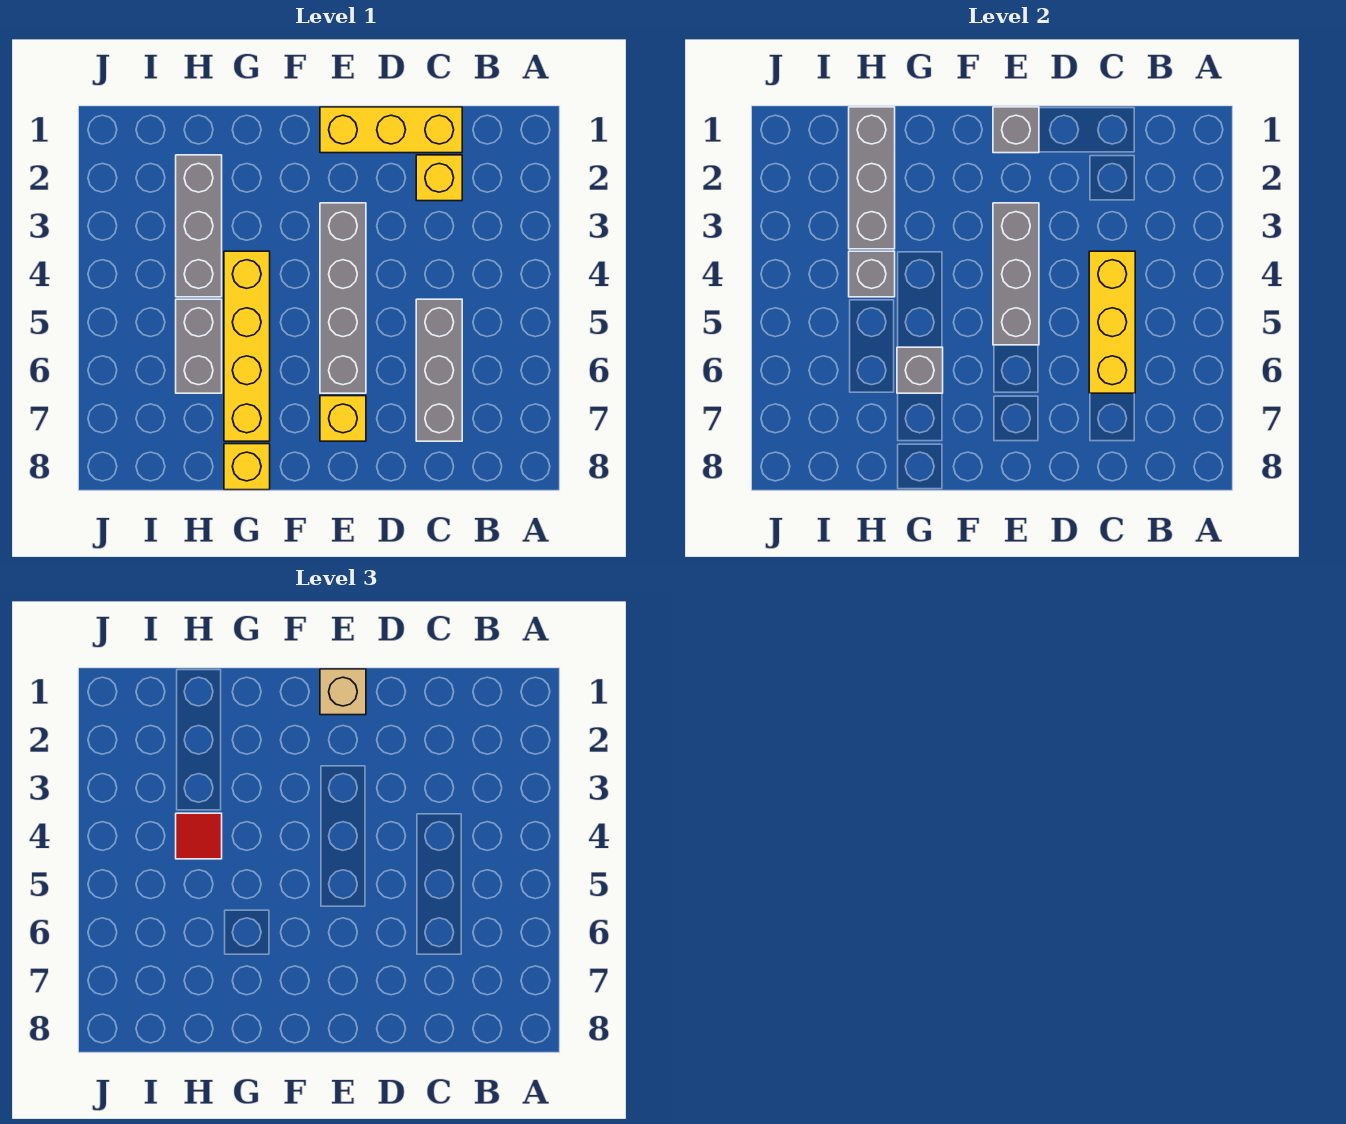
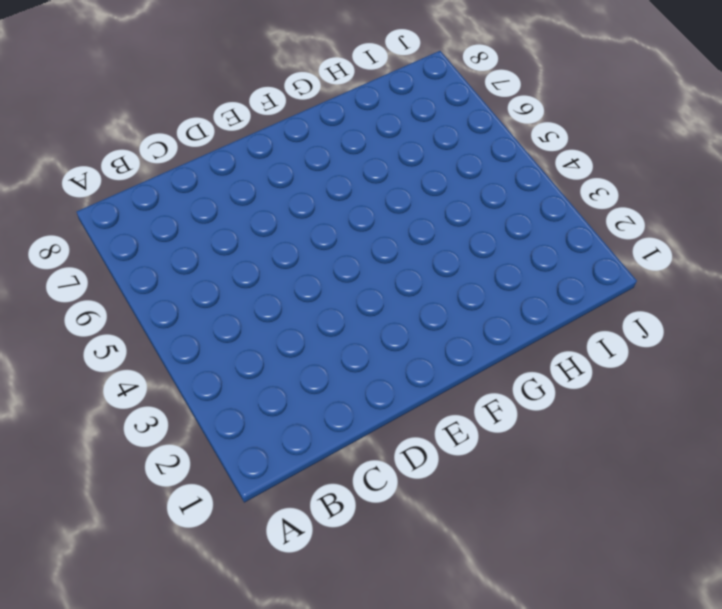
none -> yellow brick C1:E1 level 1
none -> yellow brick C2 level 1
none -> grey brick C5:C7 level 1

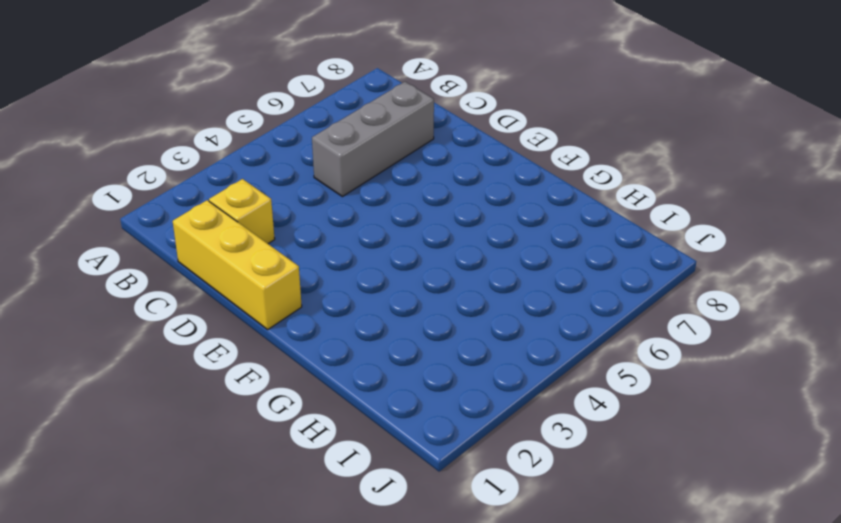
none -> grey brick E3:E6 level 1
none -> yellow brick E7 level 1
none -> yellow brick G4:G7 level 1

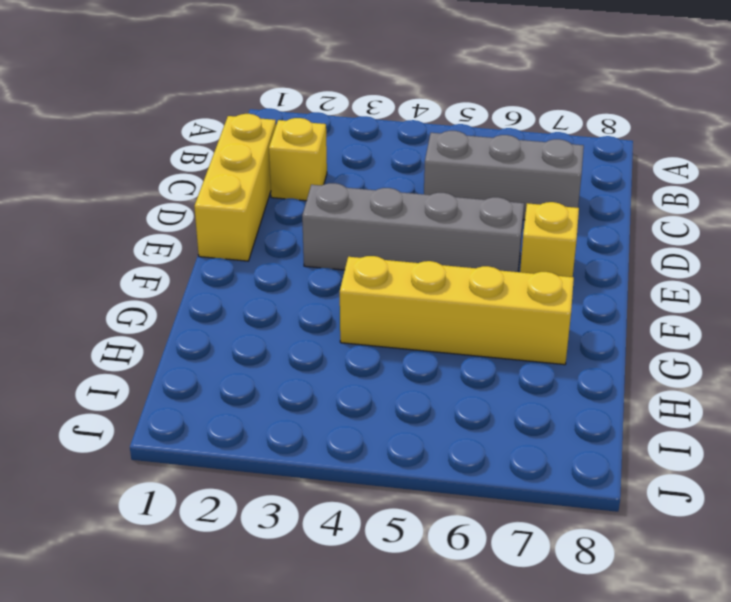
none -> yellow brick G8 level 1
none -> grey brick H2:H4 level 1
none -> grey brick H5:H6 level 1

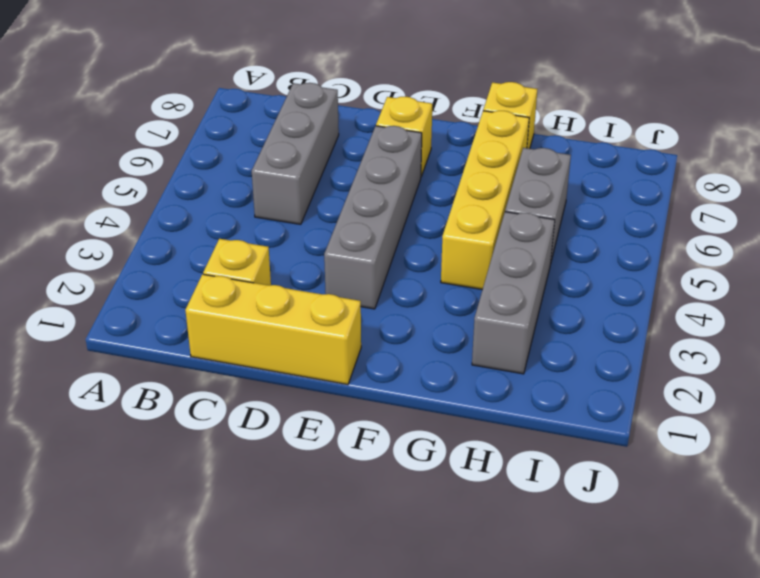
none -> yellow brick C4:C6 level 2
none -> grey brick E1 level 2
none -> grey brick E3:E5 level 2

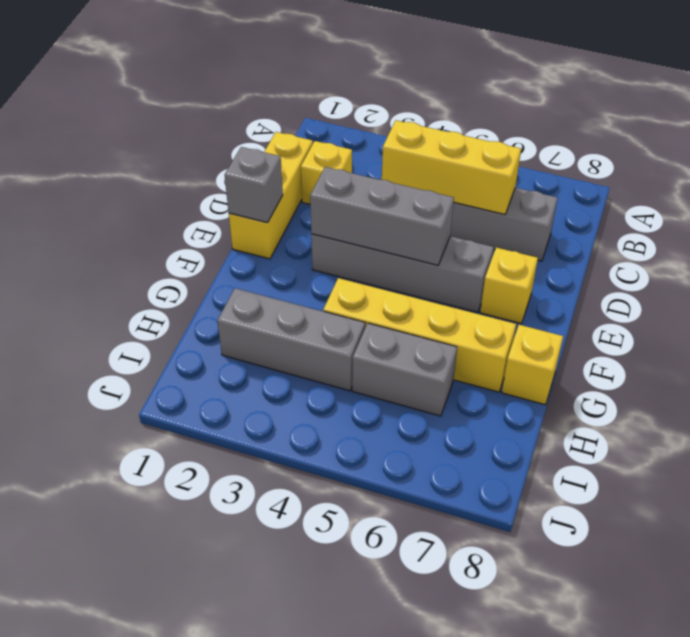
none -> grey brick G6 level 2
none -> grey brick H1:H3 level 2
none -> grey brick H4 level 2

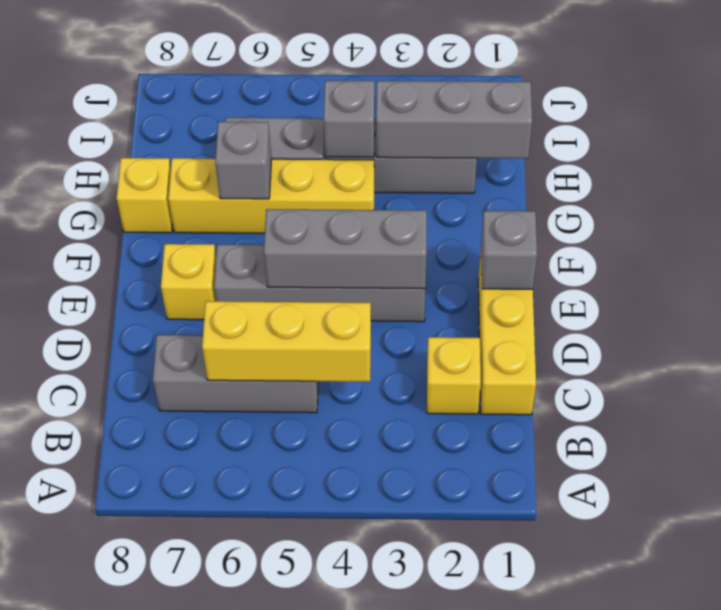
none -> tan brick E1 level 3
none -> red tile H4 level 3

